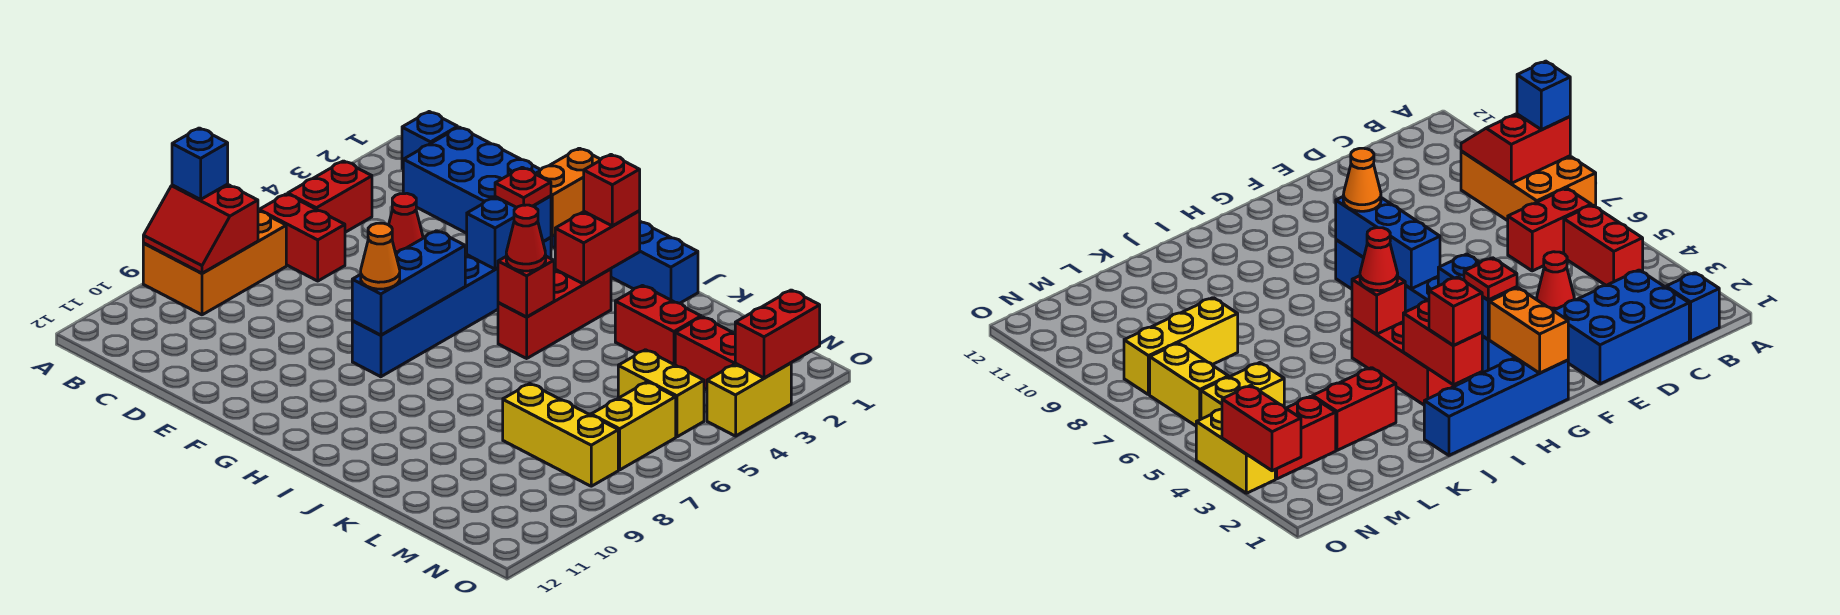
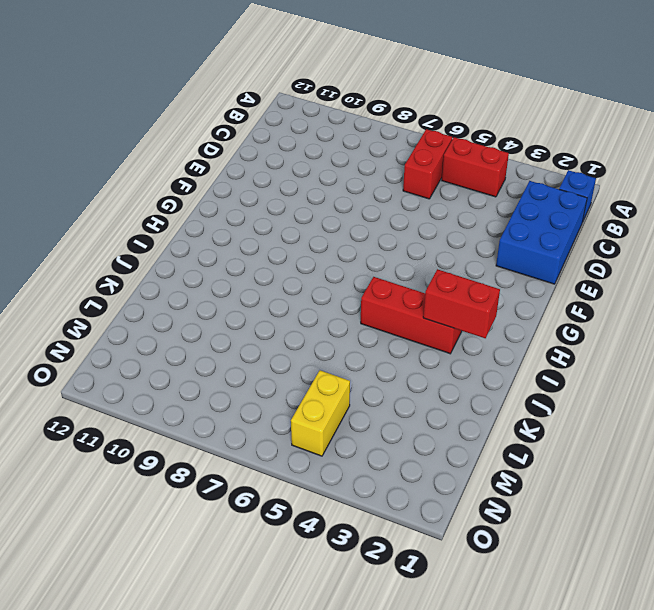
none -> orange brick A7:B9 level 1
none -> red cone D4 level 1
none -> blue brick G1:J1 level 1

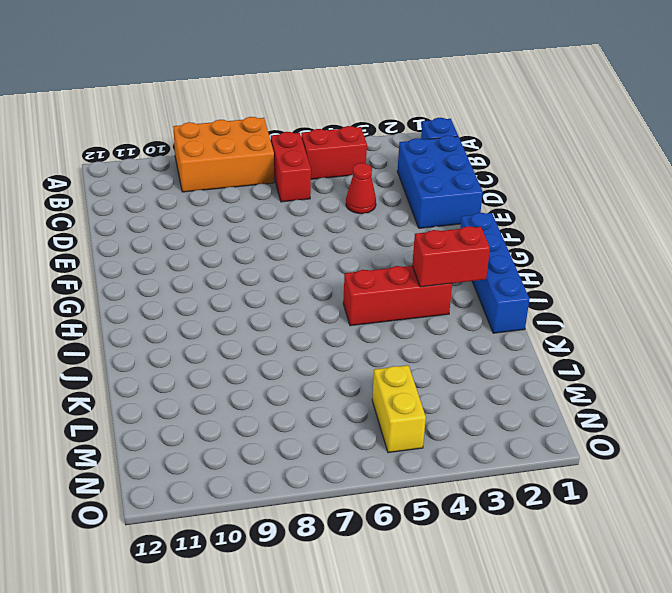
none -> blue brick G3:G8 level 1
none -> red brick K3:L3 level 1
none -> yellow brick L8:N8 level 1

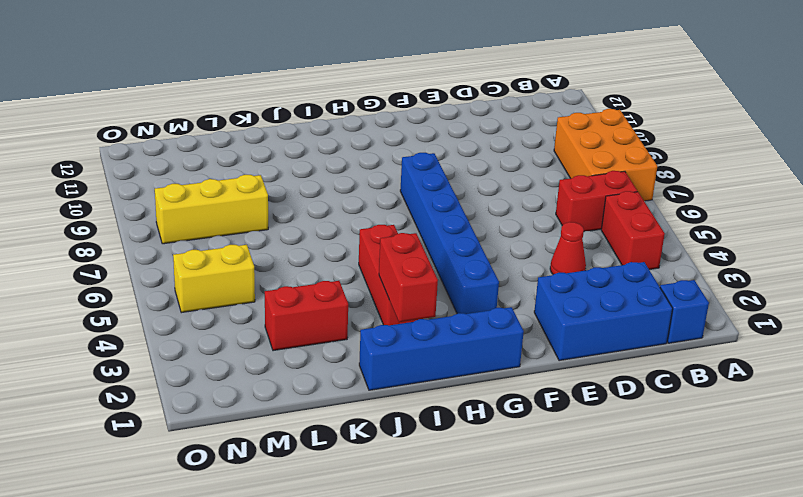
none -> red brick M3:N3 level 1
none -> yellow brick N6:N7 level 1
none -> yellow brick O3:O4 level 1

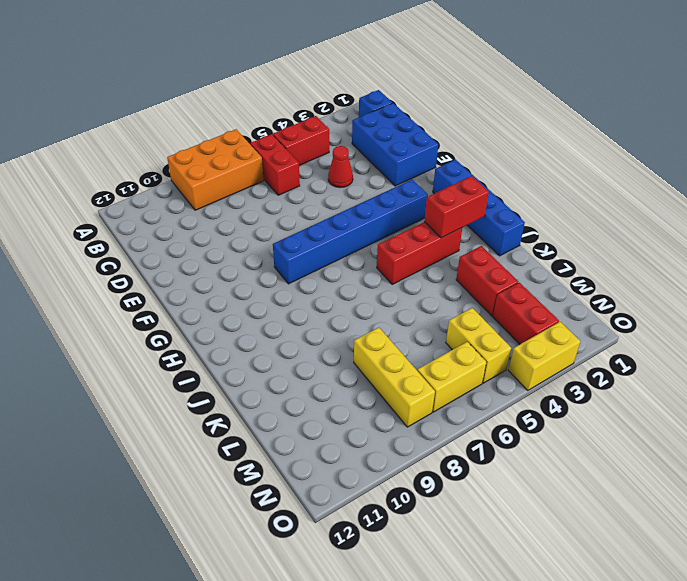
none -> red slope A8:B9 level 2 top 8
none -> orange brick G1:G2 level 2
none -> blue brick G3:G4 level 2

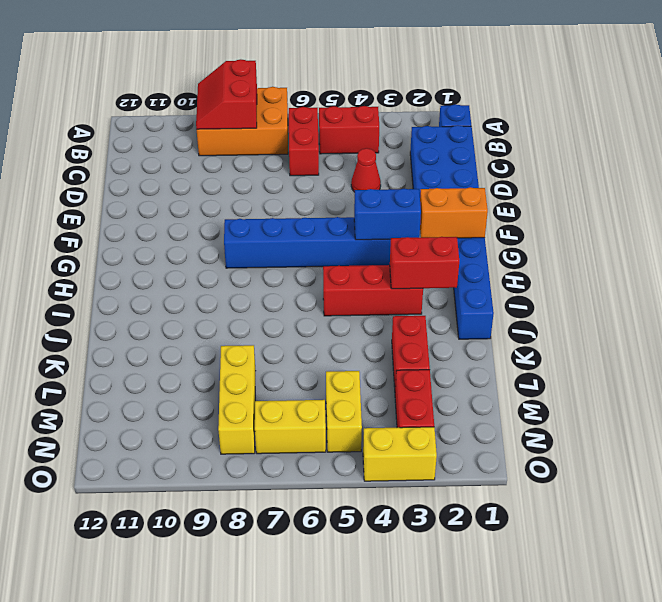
none -> blue brick G6:G8 level 2
none -> red brick I5 level 2
none -> red brick O2:O3 level 2

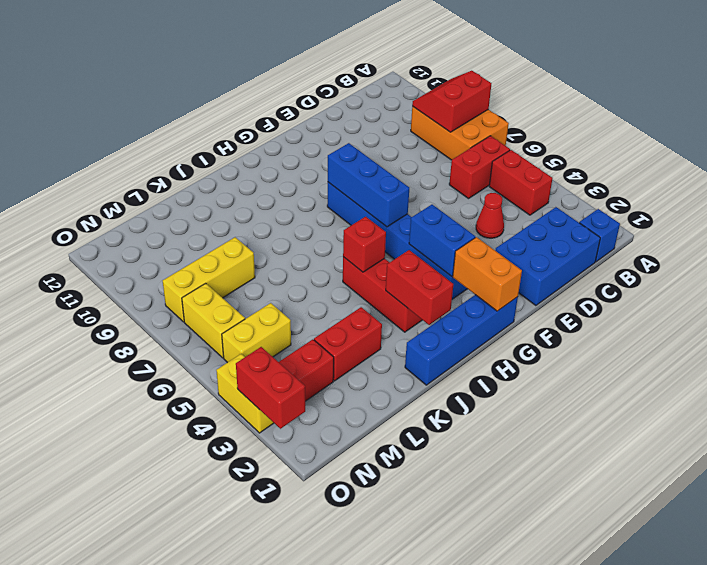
none -> blue brick A8 level 3
none -> red plate G3 level 3
none -> orange cone G8 level 3

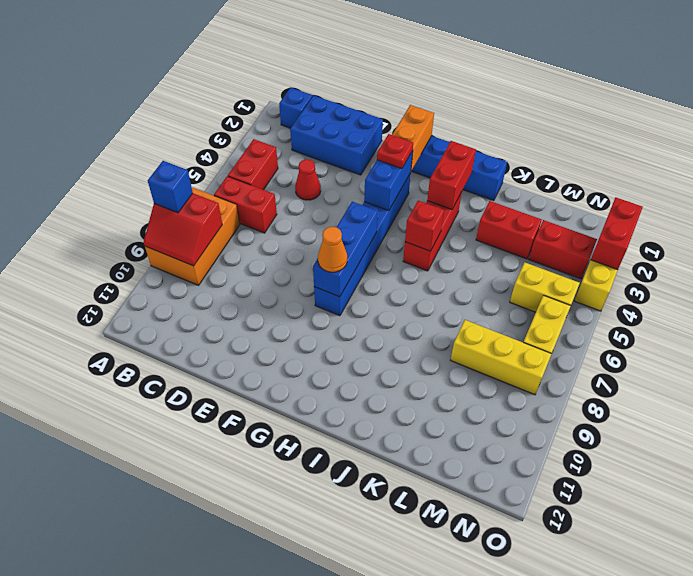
none -> red brick I2 level 3
none -> red cone I5 level 3

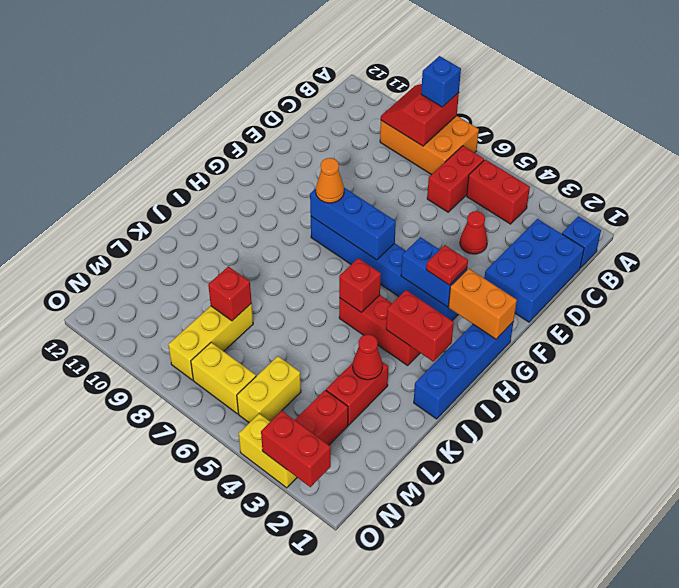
red cone K3 level 2 -> red cone I5 level 3
red brick L8 level 2 -> red brick I2 level 3

